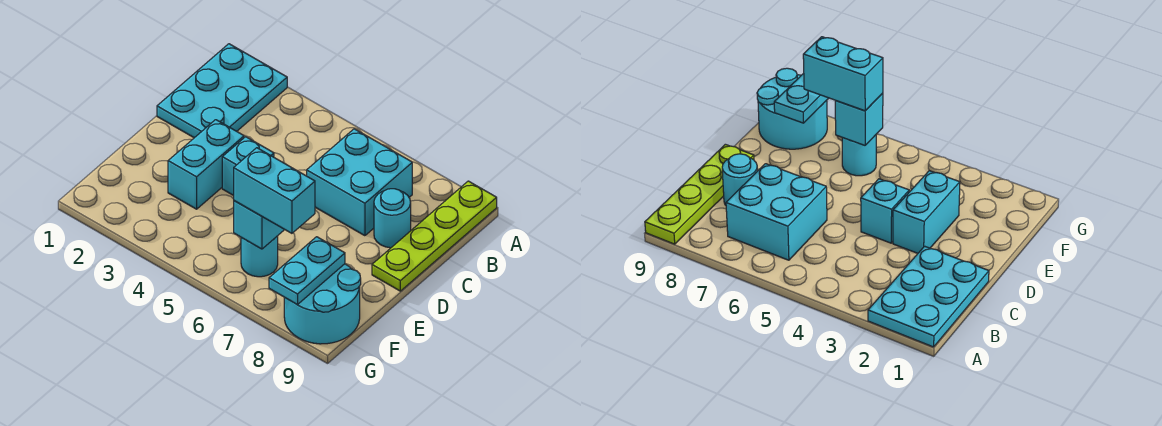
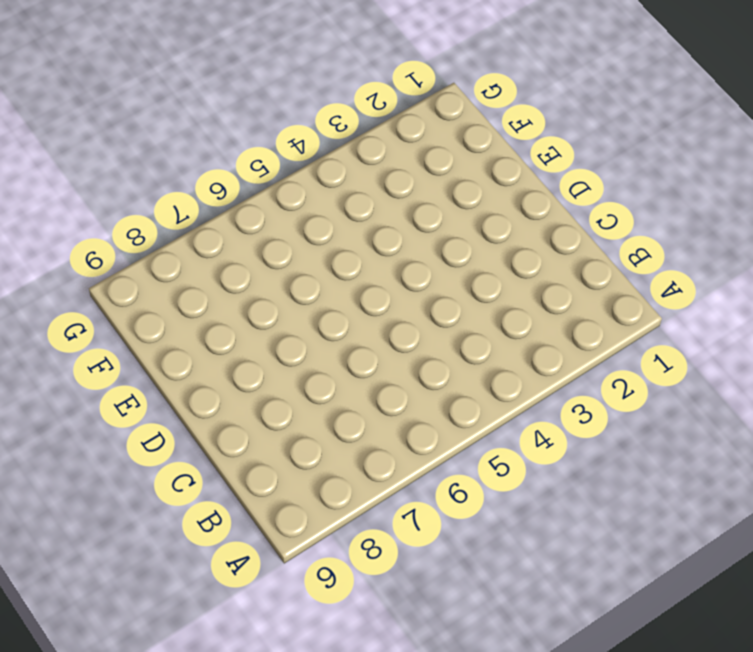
none -> cyan plate A1:C2 level 1
none -> lime plate A9:D9 level 1

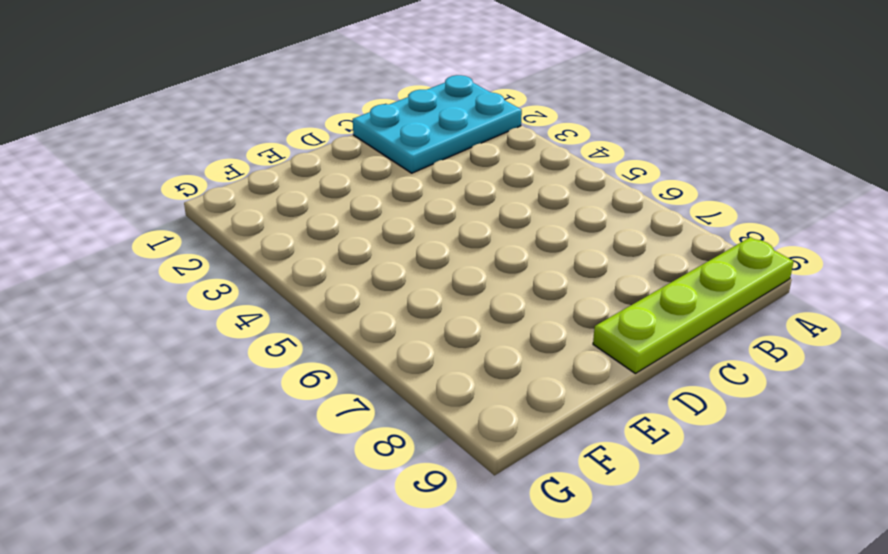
none -> cyan brick B6:C7 level 1
none -> cyan round brick C8 level 1

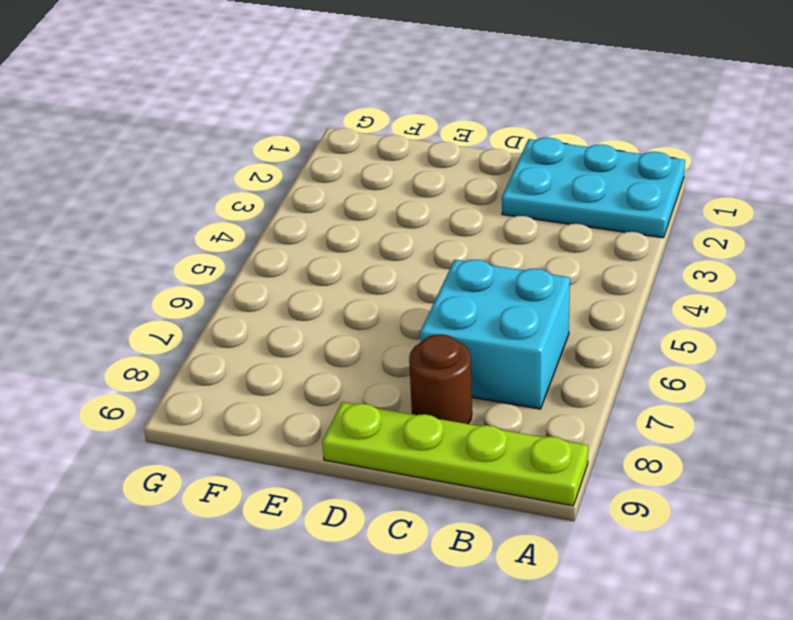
brown round brick C8 level 1 -> cyan round brick C8 level 1
none -> cyan brick D3:E3 level 1
none -> cyan brick D4 level 1

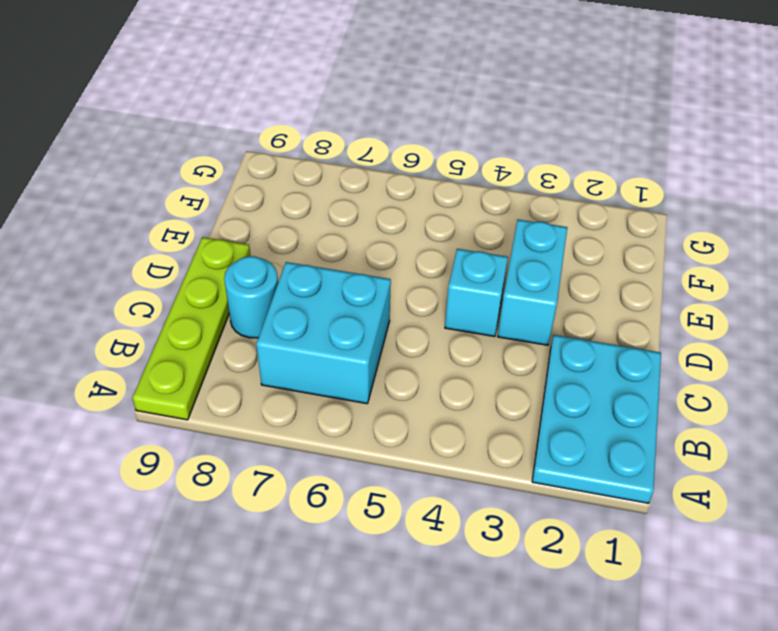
none -> cyan round brick F6 level 1
none -> cyan round brick F8:G9 level 1

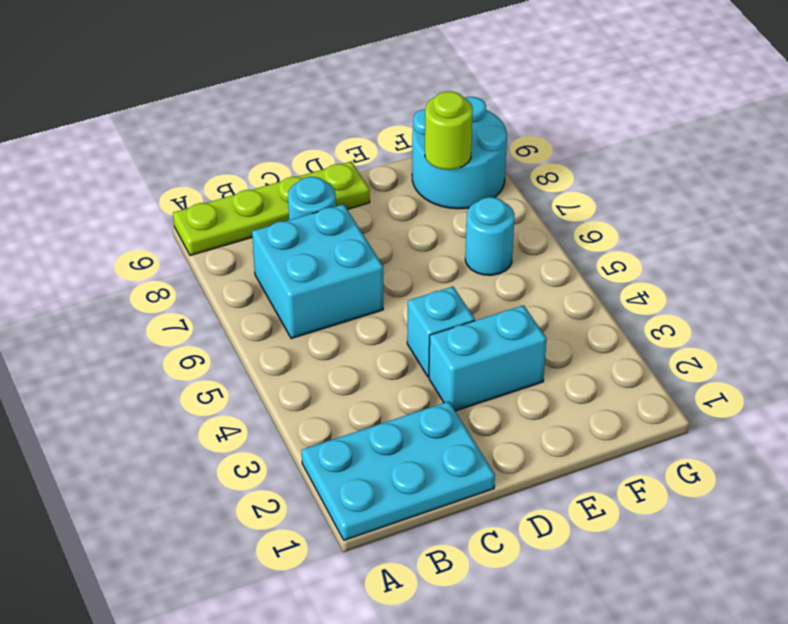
lime round brick F8 level 2 -> cyan plate F8:G8 level 2
none -> cyan brick F6 level 2
none -> cyan brick F6:F7 level 3

